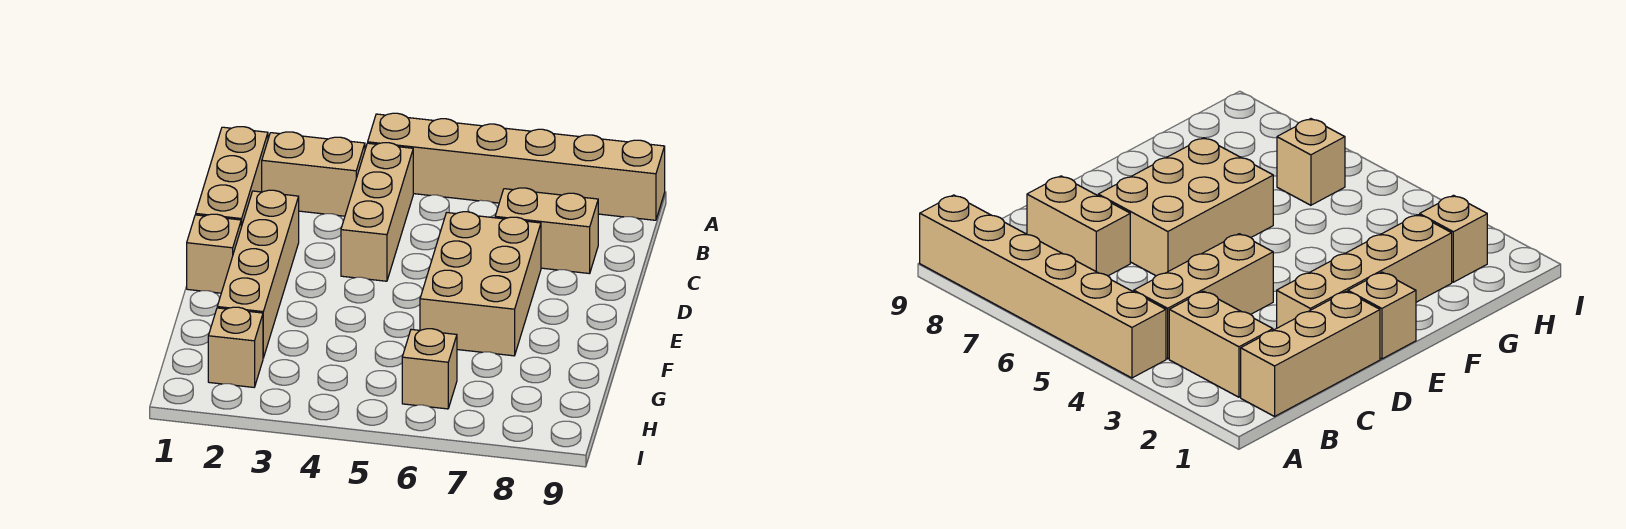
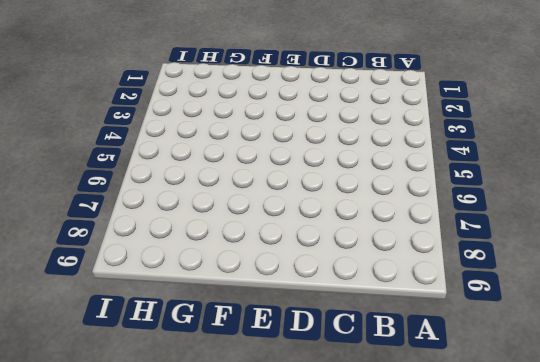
none -> tan brick A4:A9 level 1
none -> tan brick B1:D1 level 1

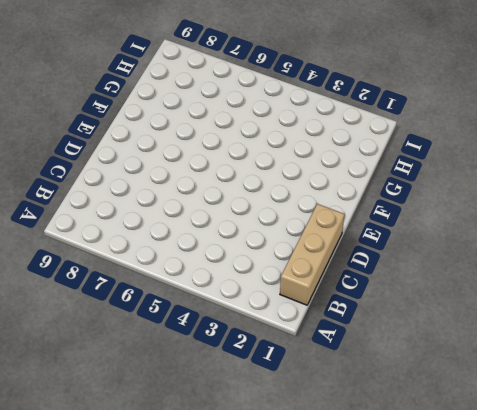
none -> tan brick A4:A9 level 1
none -> tan brick B2:B3 level 1

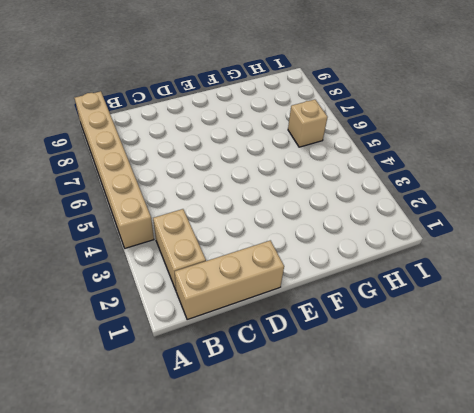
none -> tan brick B4:D4 level 1
none -> tan brick C7:C8 level 1

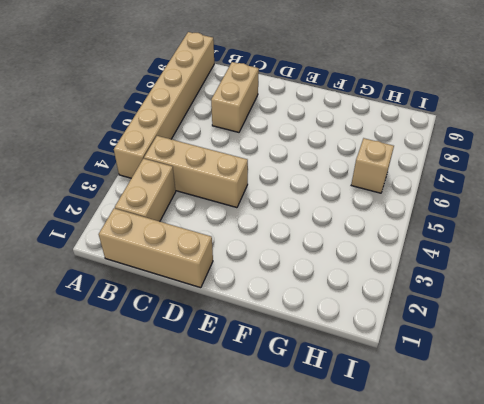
none -> tan brick D2:G2 level 1
none -> tan brick D6:F7 level 1

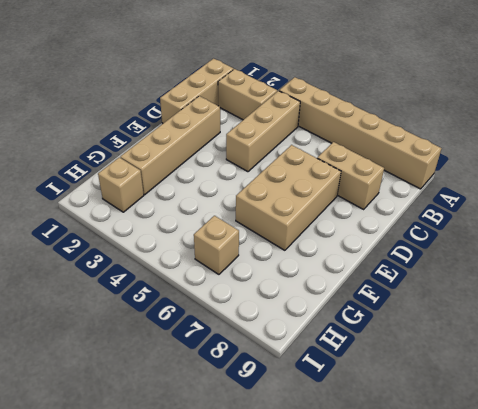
none -> tan brick E1 level 1

